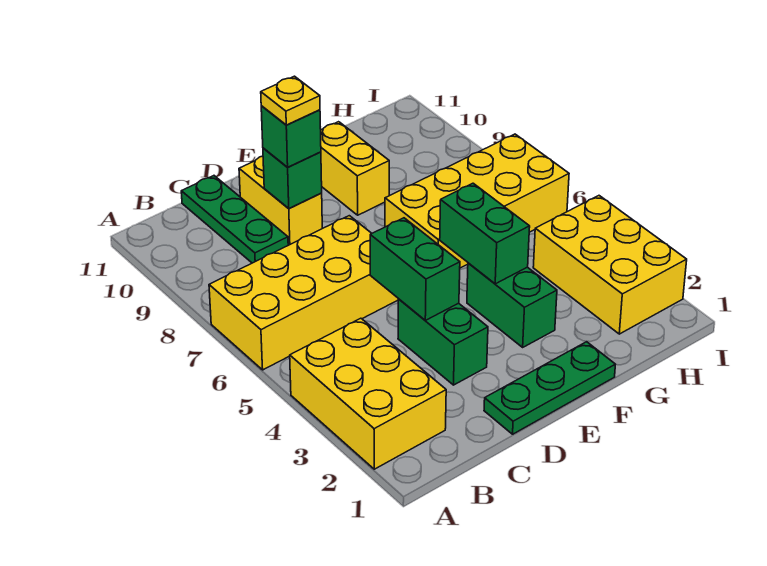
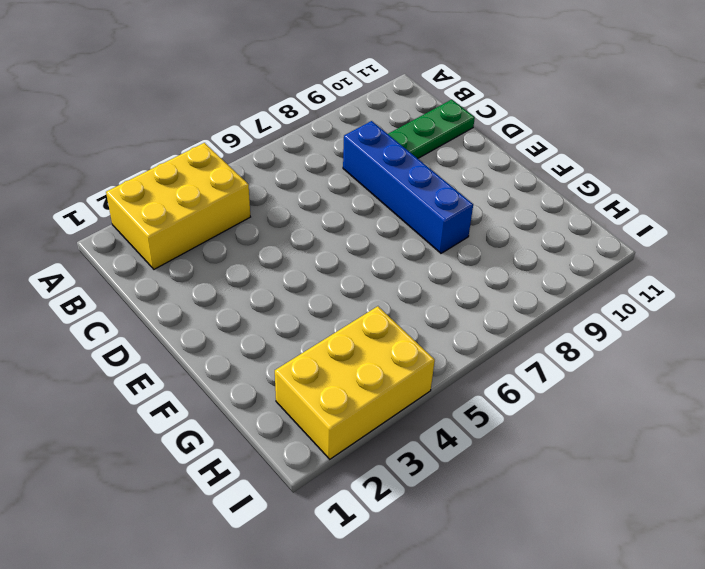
blue brick C8:F8 level 1 -> none
none -> yellow brick A6:D7 level 1
none -> green plate D1:F1 level 1
none -> green brick D3:D4 level 1

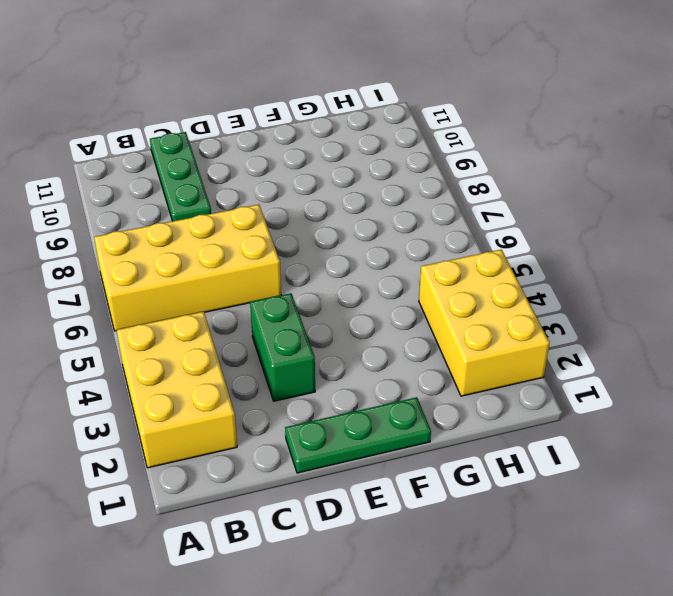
none -> yellow brick D9:D10 level 1
none -> green brick F3:F4 level 1
none -> yellow brick F6:I7 level 1

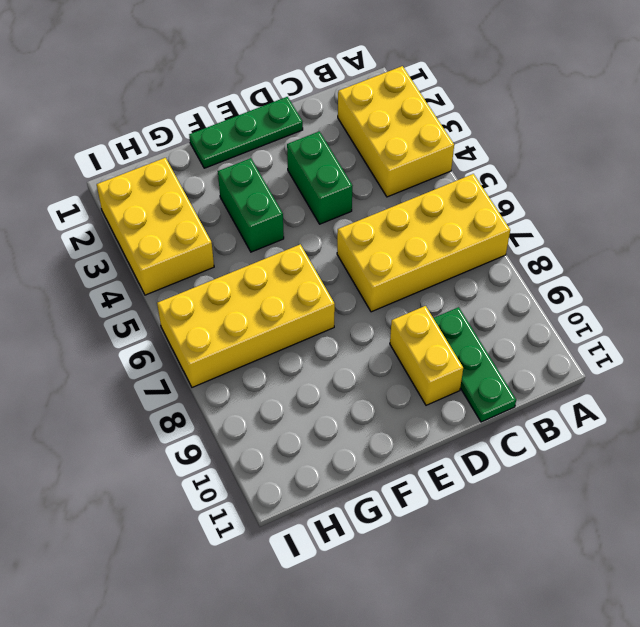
none -> yellow brick F9:F10 level 1
none -> green brick D4:D5 level 2
none -> green brick D9 level 2

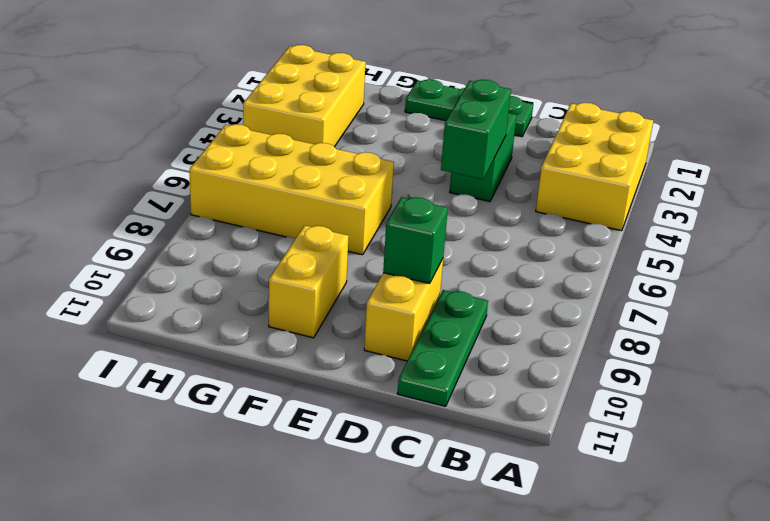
none -> yellow brick A6:D7 level 1
none -> green brick F3:F4 level 1
none -> green brick F4:F5 level 2

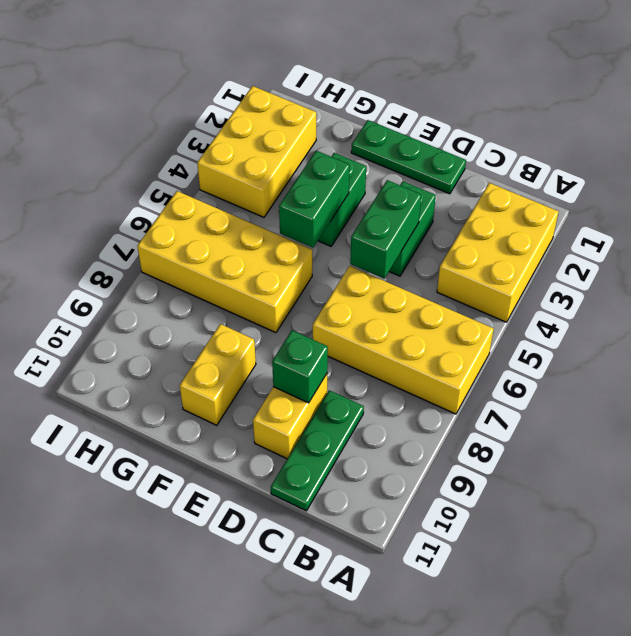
none -> green brick D9 level 3
none -> yellow plate D9 level 4

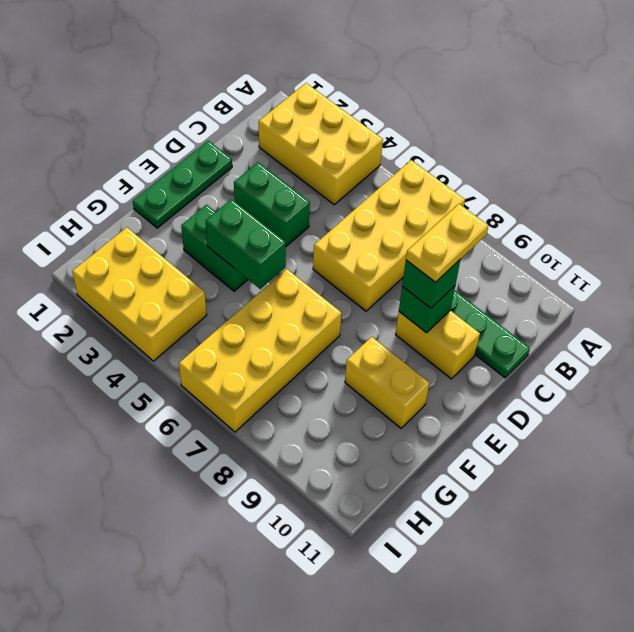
yellow plate C9:D9 level 4 -> yellow plate D9 level 4
none -> green brick D4:D5 level 2

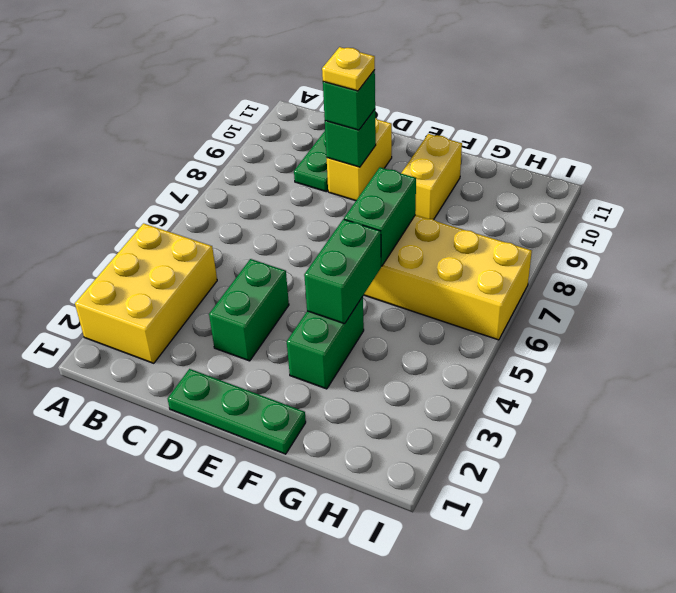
green brick F6:F7 level 2 -> green brick D4:D5 level 2
none -> yellow brick A6:D7 level 1
none -> yellow brick H2:I4 level 1

